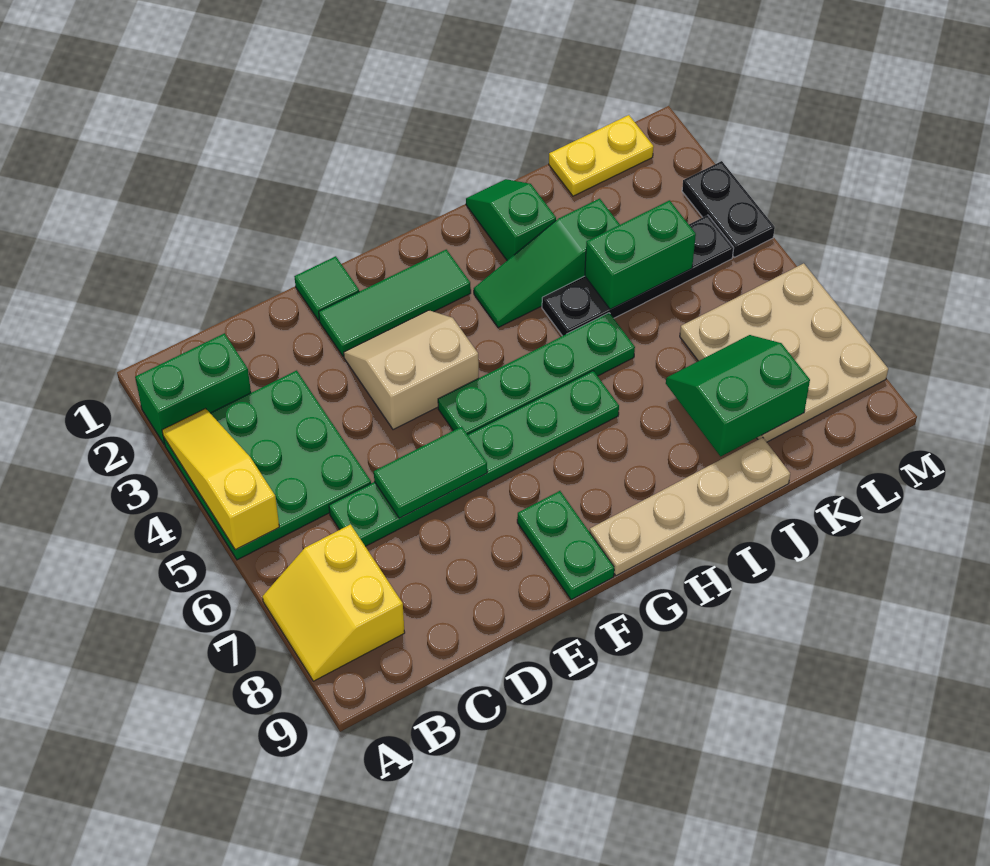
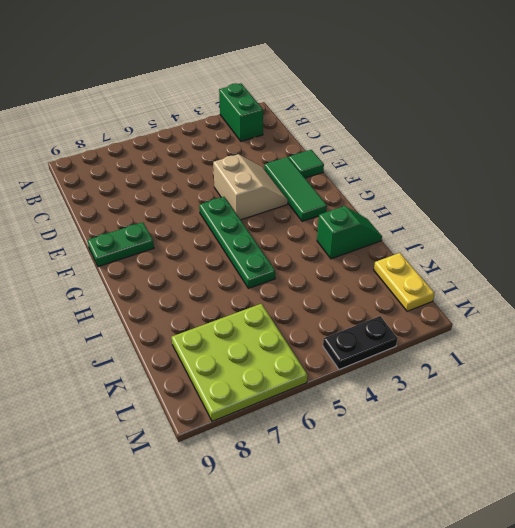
lime plate K6:M8 level 1 -> tan plate K6:M8 level 1
none -> green plate A3:C5 level 1
none -> yellow slope A7:B8 level 1 top B
none -> green plate C6:H6 level 1

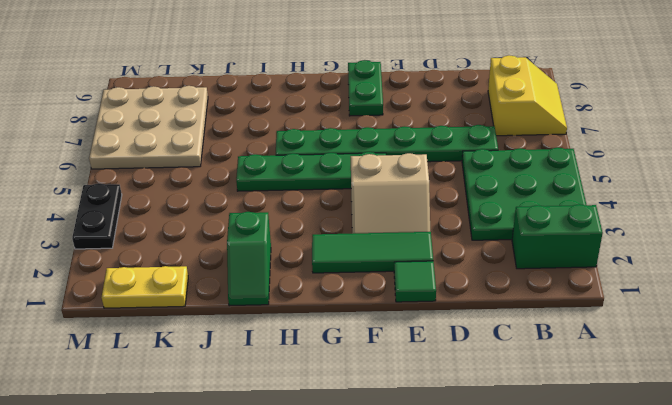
none -> tan plate G9:J9 level 1
none -> green slope H3:J3 level 1 top J
none -> black plate I4:L4 level 1

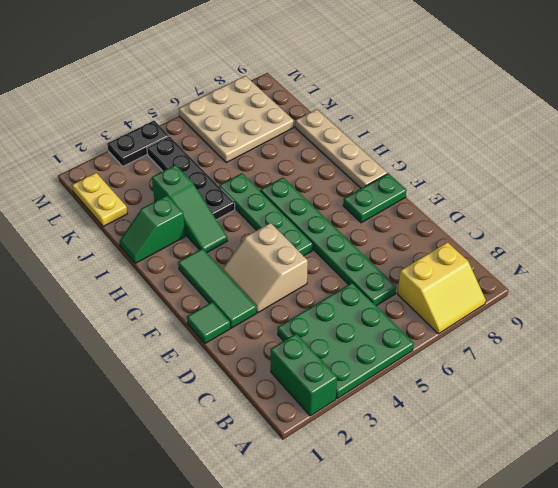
none -> yellow slope A3:A5 level 2 top 5
none -> green tile D6:E6 level 2
none -> green brick J4:K4 level 2

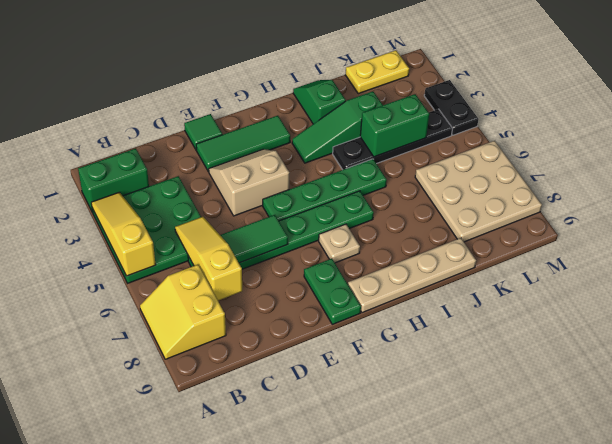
yellow slope C5:C7 level 2 top 7 -> none
tan plate G7 level 1 -> none
none -> green slope J7:K8 level 2 top 8

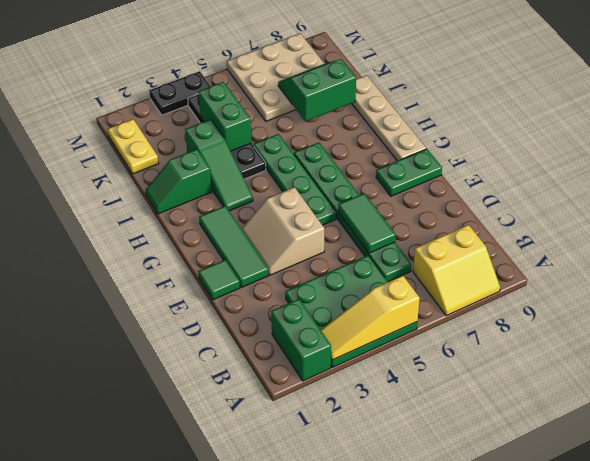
green slope J7:K8 level 2 top J -> green slope J7:K8 level 2 top 8

